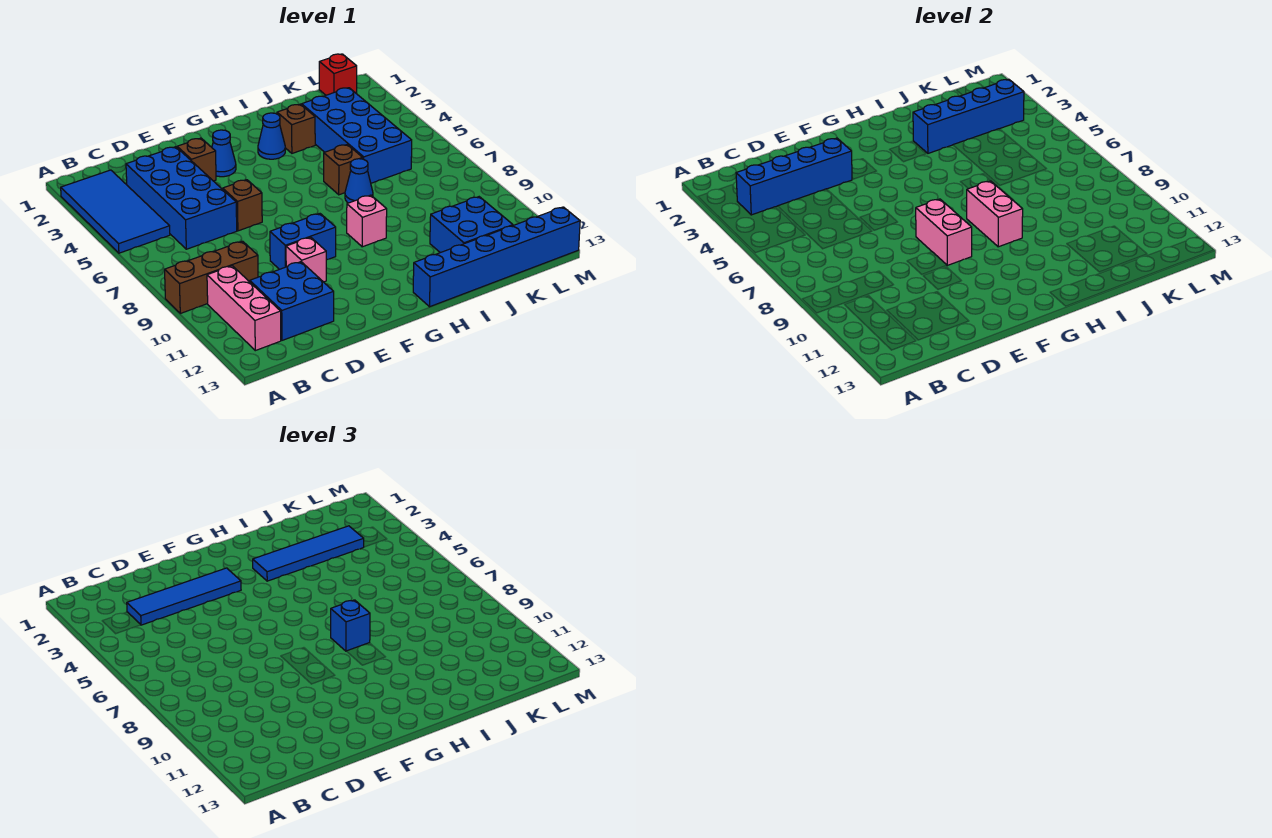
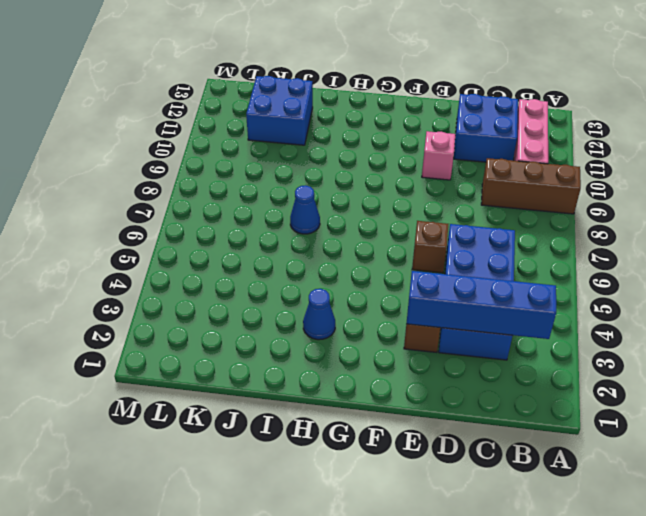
none -> blue tile A2:B5 level 1
none -> blue brick E9:F9 level 1
none -> blue cone F3 level 1

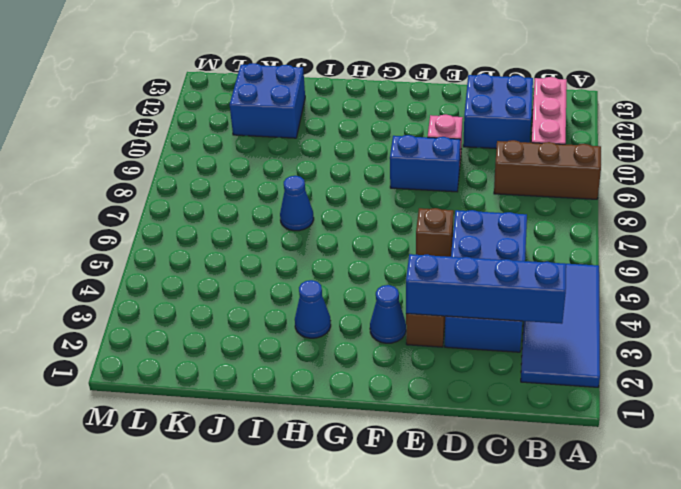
none -> pink brick H9 level 1
none -> blue brick H13:M13 level 1
none -> brown brick I3 level 1

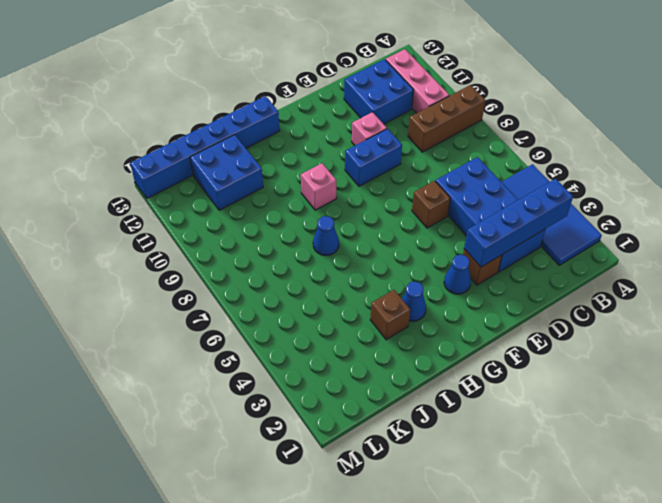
none -> brown brick I6 level 1
none -> blue brick J3:K6 level 1
none -> red brick L1 level 1

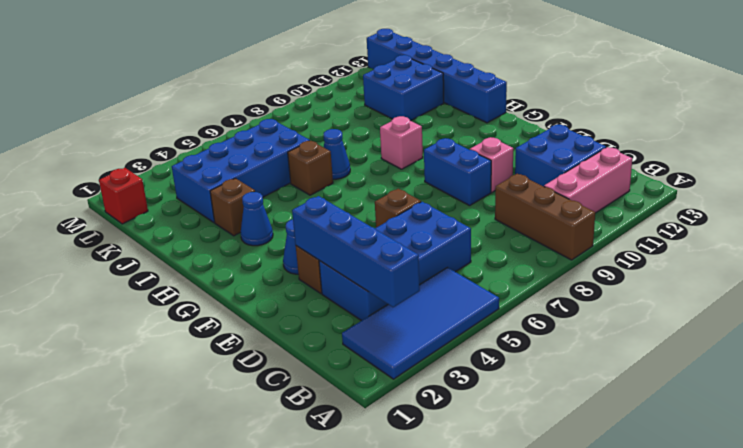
none -> pink brick F8:F9 level 2
none -> pink brick H8:H9 level 2
none -> blue brick I3:L3 level 2

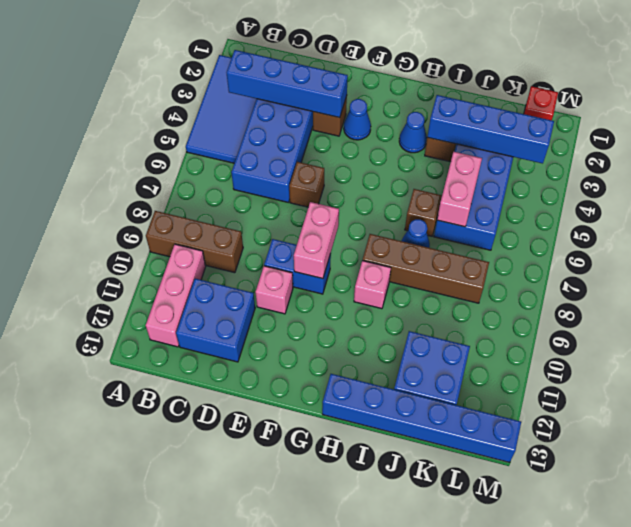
brown brick H8:K8 level 1 -> none
pink brick J5:J6 level 2 -> pink brick H8:H9 level 2
none -> blue tile C3:F3 level 3
none -> blue tile H3:K3 level 3
none -> blue brick H8 level 3

